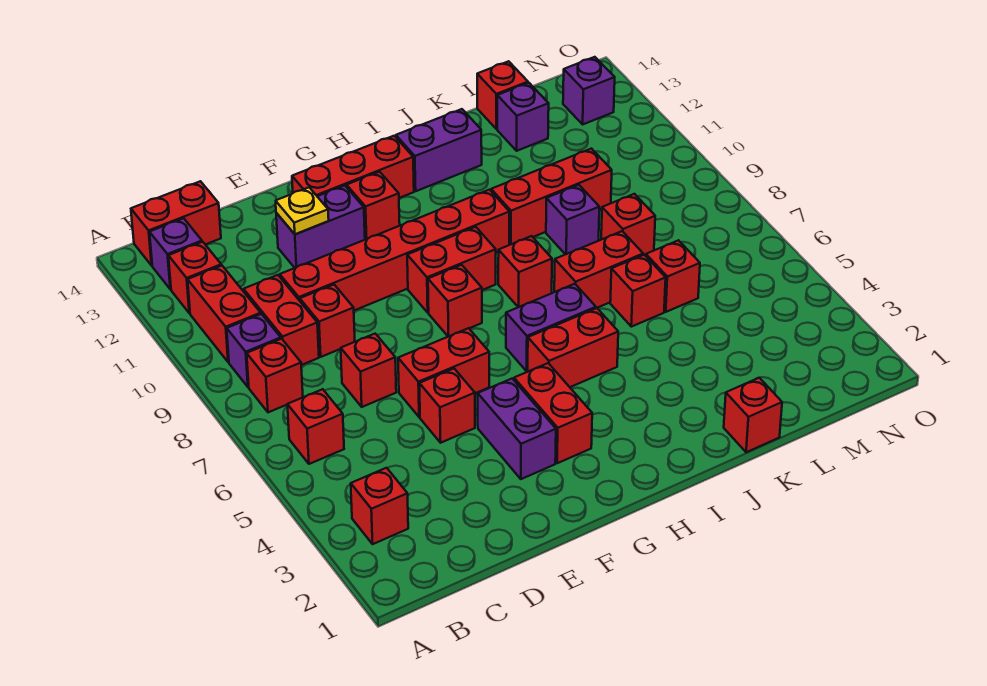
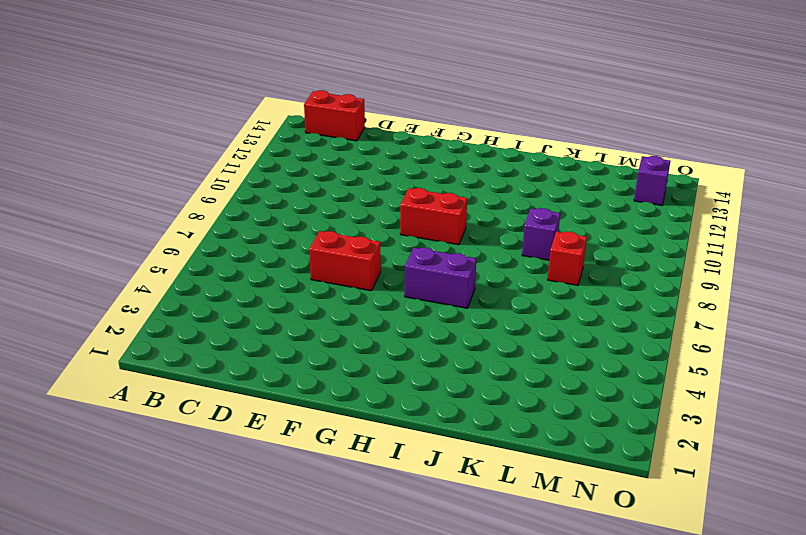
none -> red brick B3 level 1
none -> red brick B6 level 1
none -> red brick B8 level 1
none -> purple brick B9 level 1

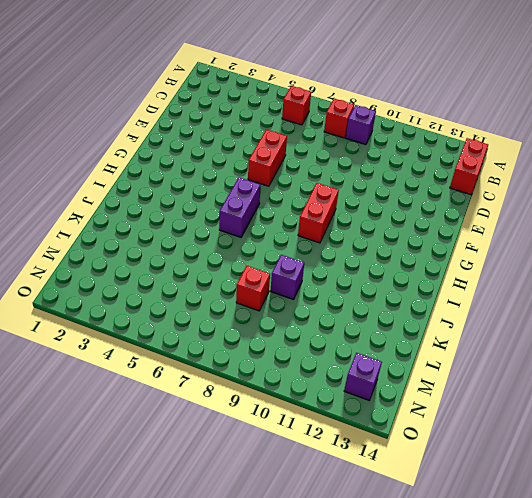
none -> red brick B3 level 1
none -> red brick B10:B11 level 1
none -> red brick B12 level 1
none -> purple brick B13 level 1

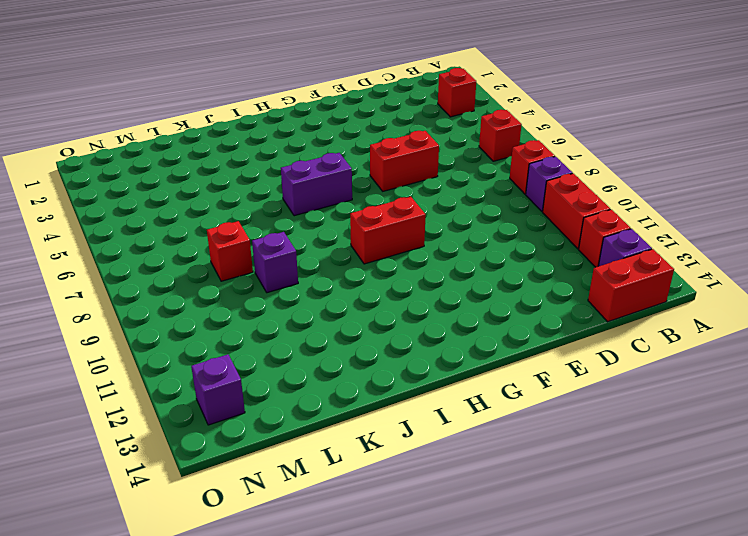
none -> red brick C9:C10 level 1
none -> red brick D7 level 1
none -> red brick D9 level 1
none -> red brick D10:I10 level 1

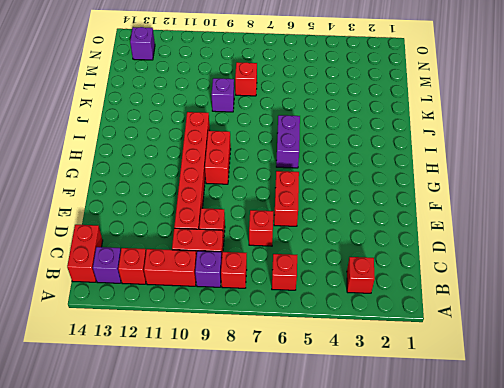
none -> red brick E5 level 1
none -> purple brick E12:F12 level 1
none -> purple brick F3:F4 level 1
none -> red brick F13:H13 level 1

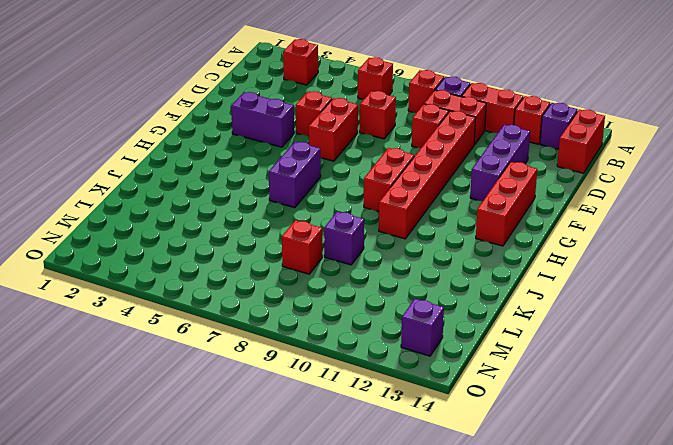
purple brick D12:F12 level 1 -> purple brick E12:F12 level 1
none -> red brick G3:G4 level 1
none -> red brick G8 level 1
none -> red brick G12 level 1
none -> red brick H5:I5 level 1

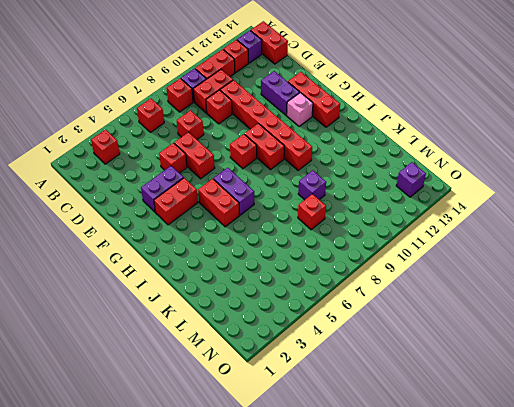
pink brick G12 level 1 -> red brick G12 level 1
none -> red brick I8 level 1
none -> purple brick I13:J13 level 1
none -> red brick J7:K7 level 1
none -> red brick J10:L10 level 1

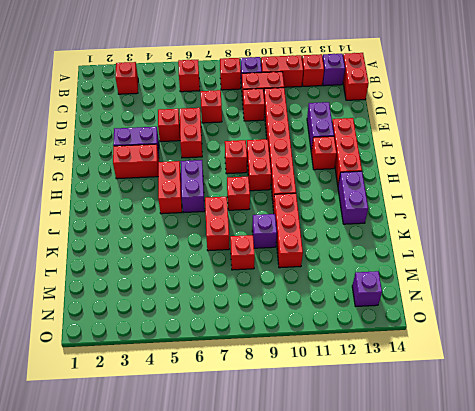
none -> red brick K1 level 1
none -> red brick K6 level 1
none -> red brick L6 level 1
none -> purple brick L13 level 1

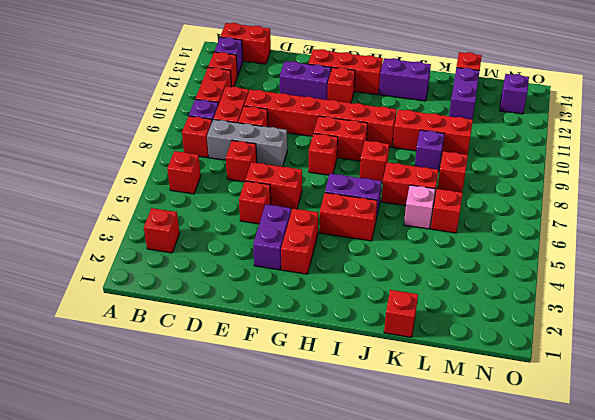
grey brick C8:E8 level 1 -> none
pink brick K6 level 1 -> red brick K6 level 1
purple brick L12:L13 level 1 -> purple brick L13 level 1
none -> yellow plate E12 level 2

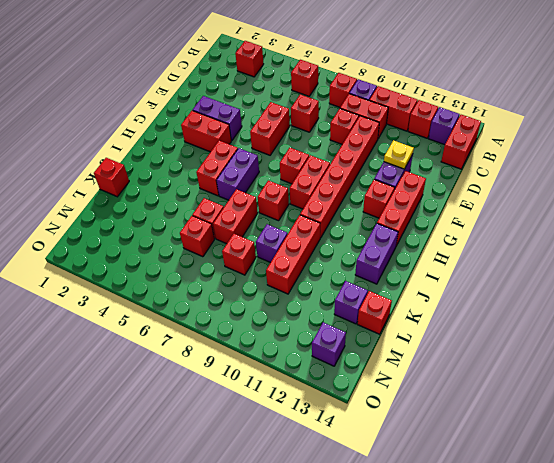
none -> red brick E5 level 1

